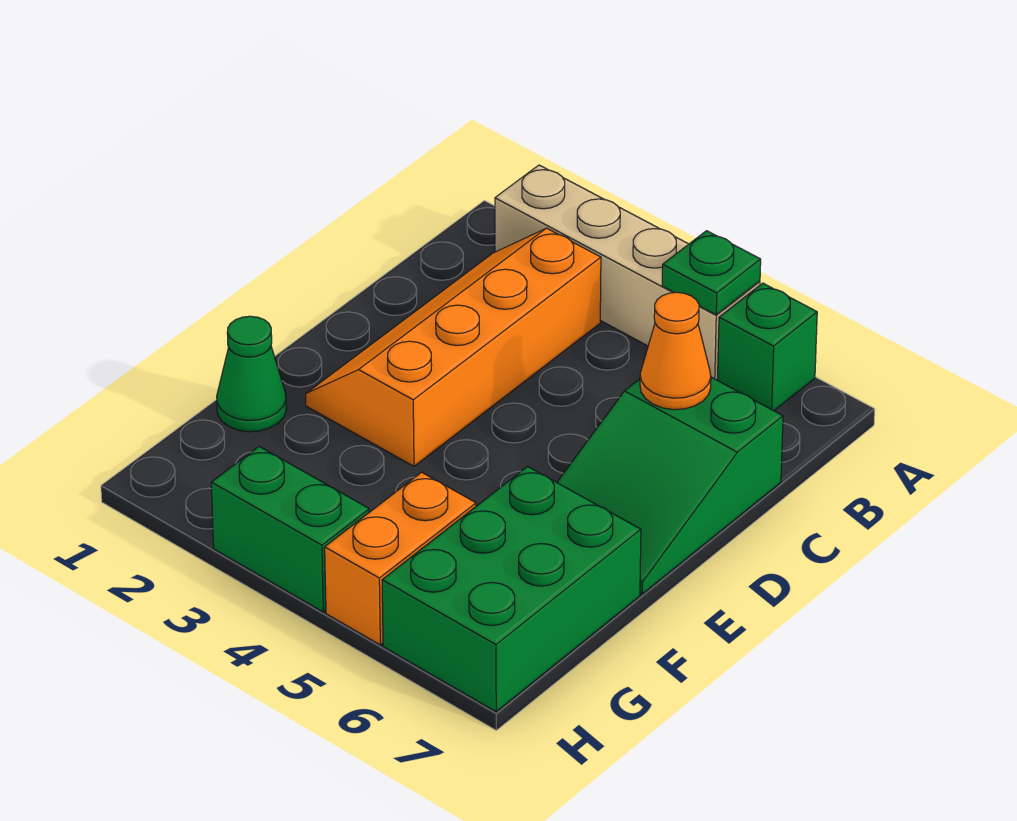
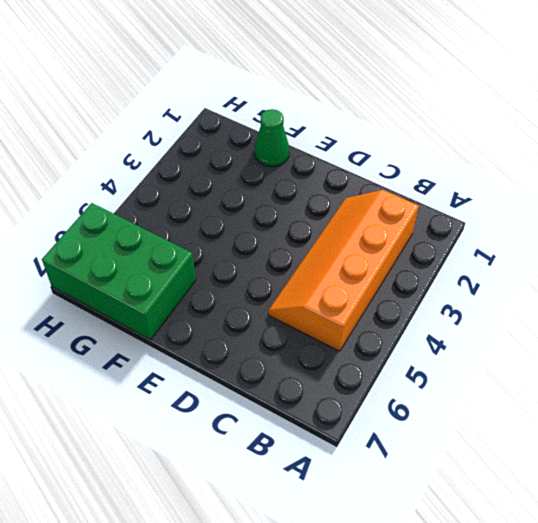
orange slope B2:C5 level 1 top B -> orange slope B2:E3 level 1 top 3
none -> tan brick A2:A5 level 1
none -> green brick A6 level 1

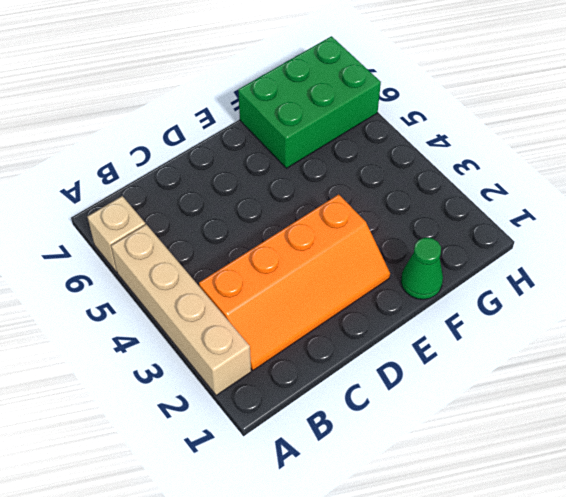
tan brick A6 level 1 -> green brick A6 level 1
none -> green slope C6:E7 level 1 top C
none -> orange brick G5:H5 level 1

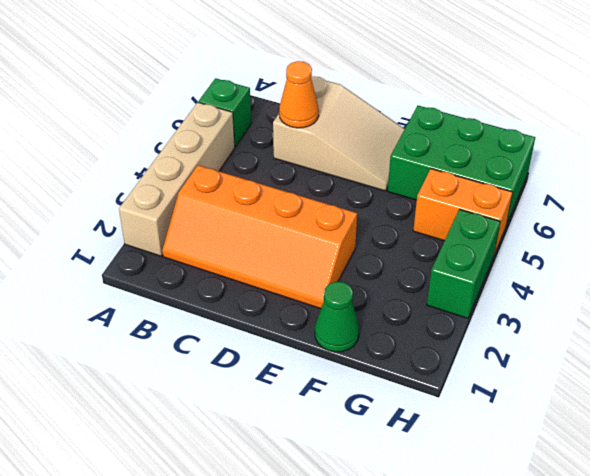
tan slope C6:E7 level 1 top C -> green slope C6:E7 level 1 top C
none -> green plate A5 level 2

